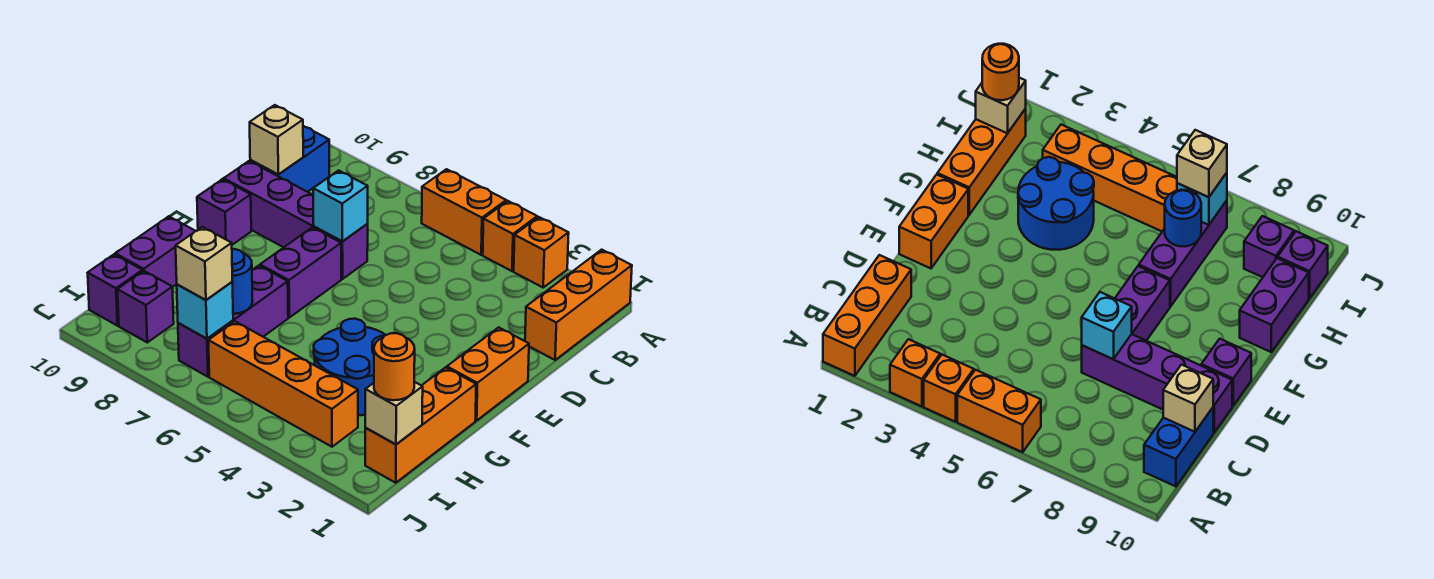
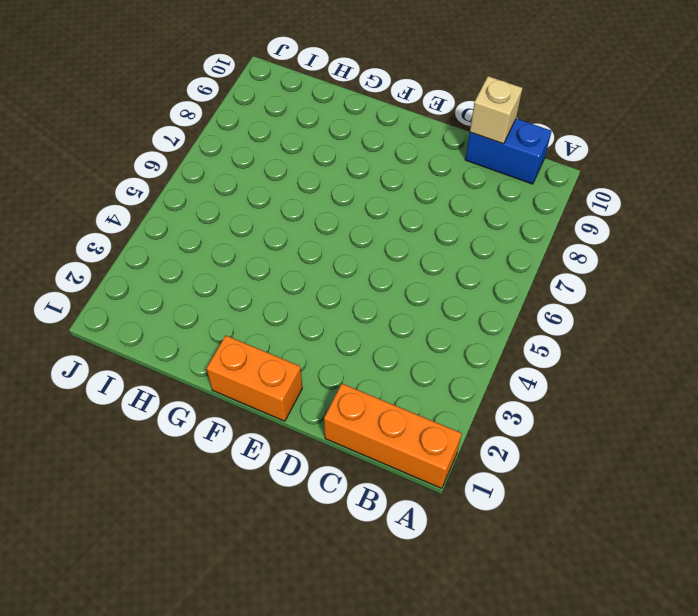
none -> orange brick A3 level 1
none -> orange brick A4 level 1
none -> orange brick A5:A6 level 1

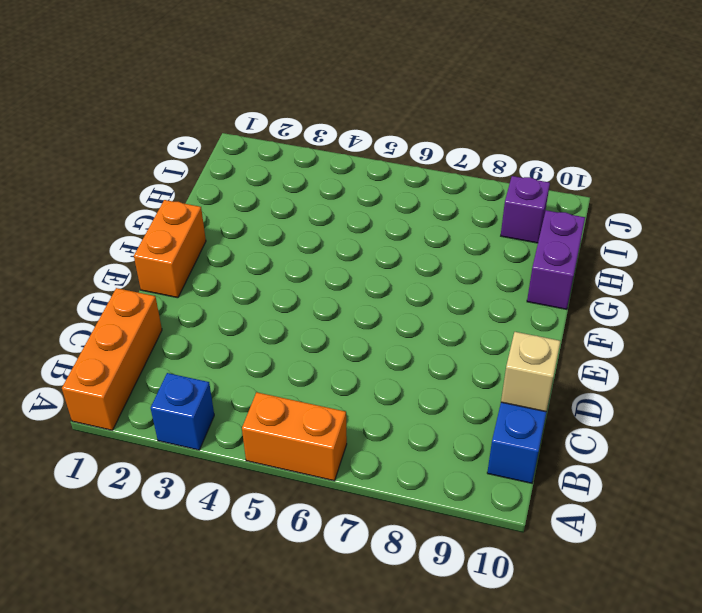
blue brick A3 level 1 -> orange brick A3 level 1
none -> orange brick A4 level 1
none -> purple brick D7:D10 level 1
none -> purple brick E7:F7 level 1

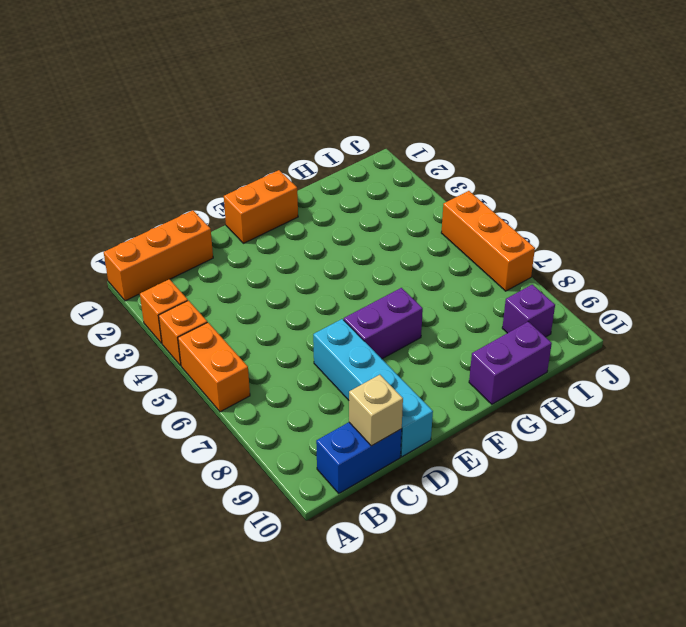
cyan brick D7:D10 level 1 -> purple brick D7:D10 level 1
orange brick J5:J7 level 1 -> orange brick G1:I1 level 1
none -> purple brick E10 level 1
none -> blue round brick G3:H4 level 1
none -> purple brick G7:I7 level 1

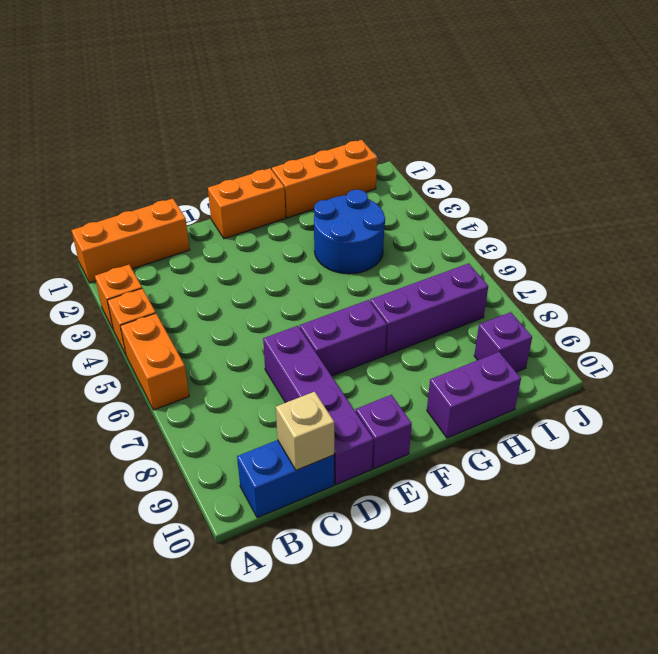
none -> orange brick I3:I6 level 1
none -> purple brick I10 level 1
none -> cyan brick D7 level 2

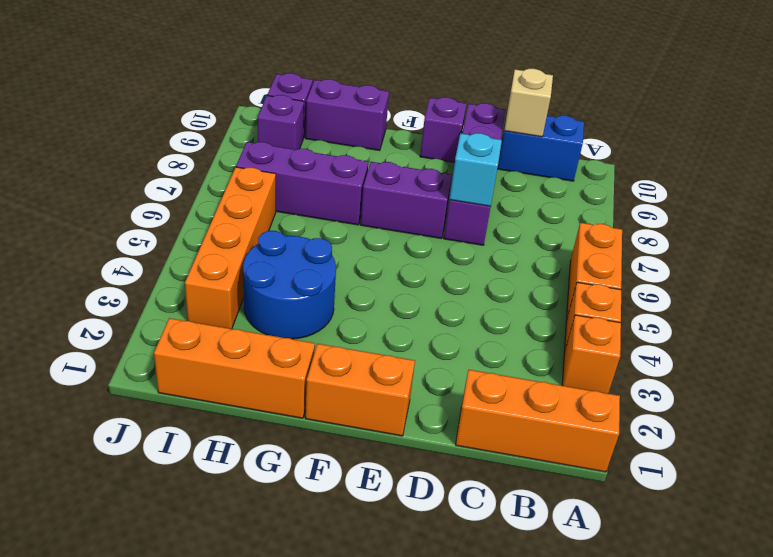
none -> blue round brick H7 level 2
none -> tan brick I1 level 2
none -> cyan brick I7 level 2

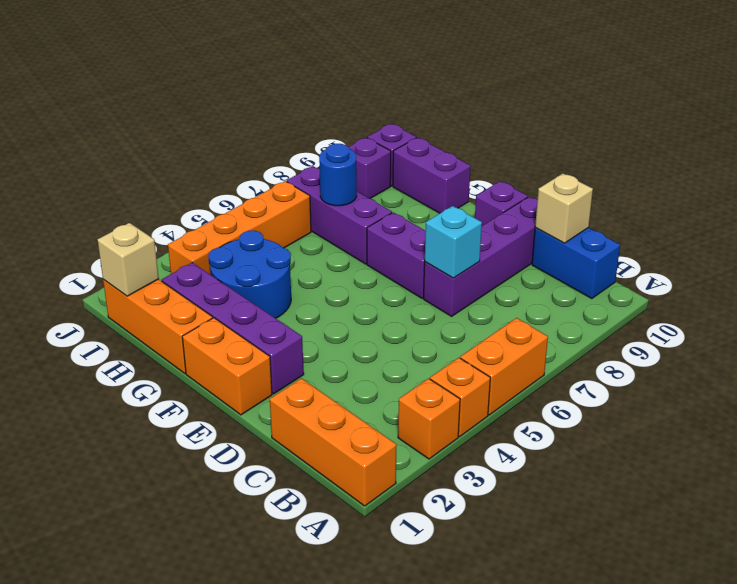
purple brick E2:H2 level 1 -> none
none -> cyan brick I7 level 2
none -> orange round brick I1 level 3
none -> tan brick I7 level 3

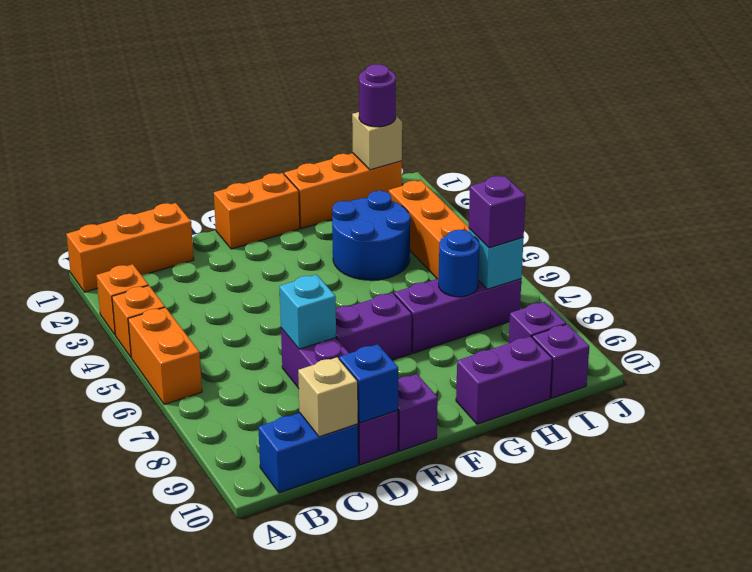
blue brick D10 level 2 -> none
purple round brick I1 level 3 -> orange round brick I1 level 3
purple brick I7 level 3 -> tan brick I7 level 3

